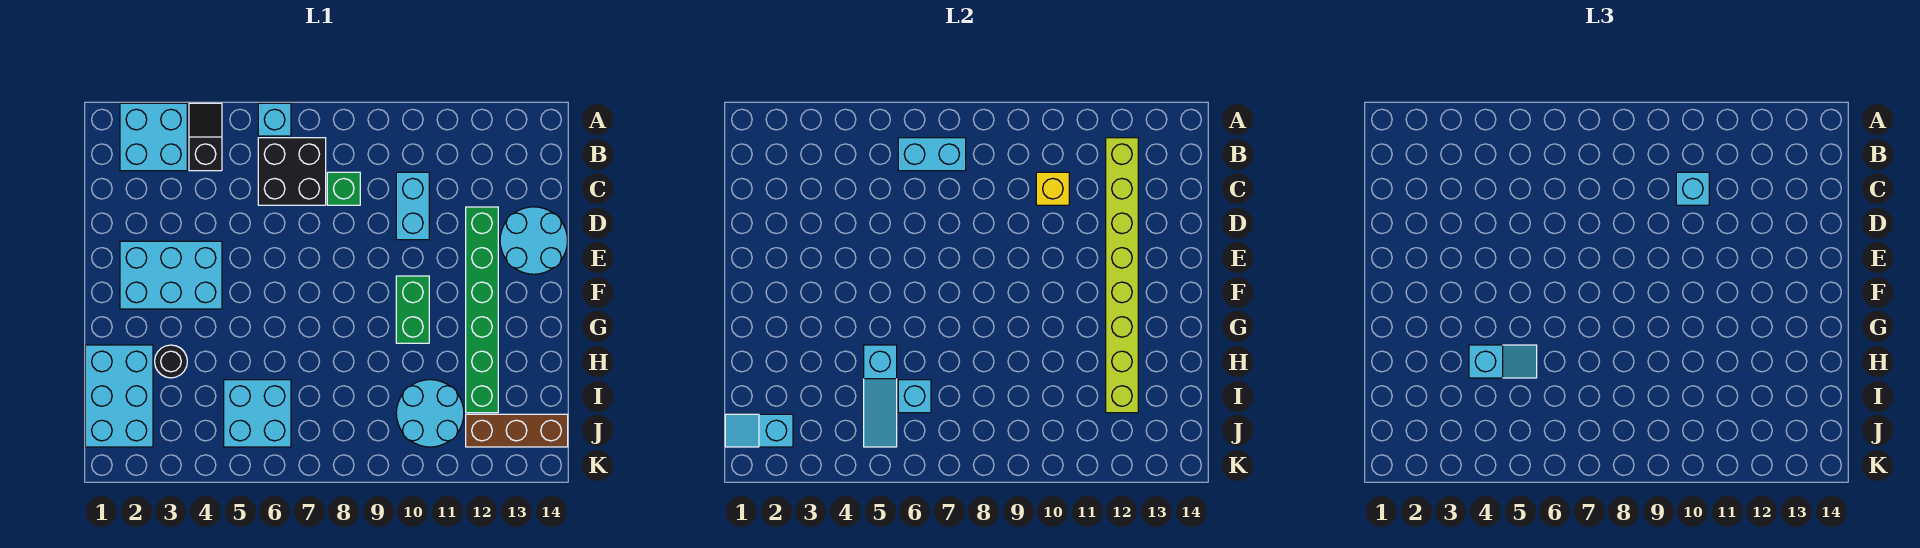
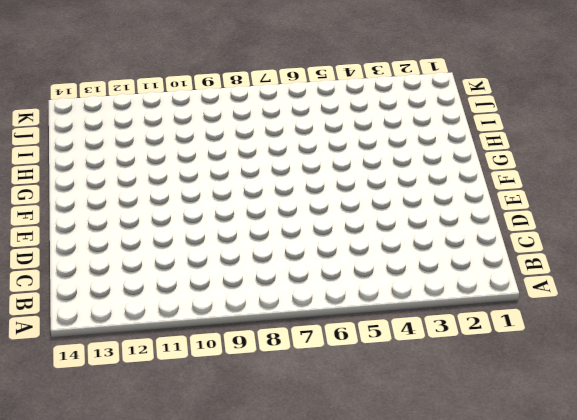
none -> cyan brick A2:B3 level 1
none -> black slope A4:B4 level 1 top B
none -> cyan brick A6 level 1

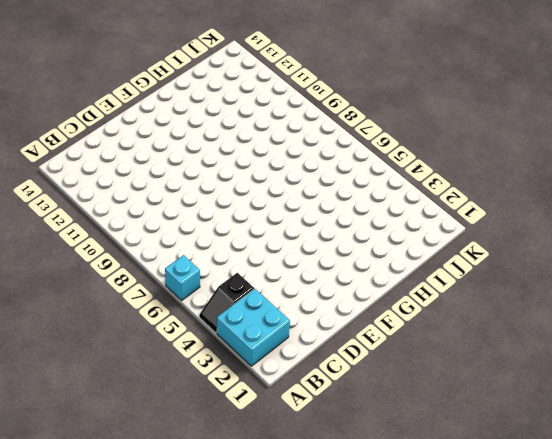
none -> black brick B6:C7 level 1
none -> green brick C8 level 1
none -> cyan brick C10:D10 level 1

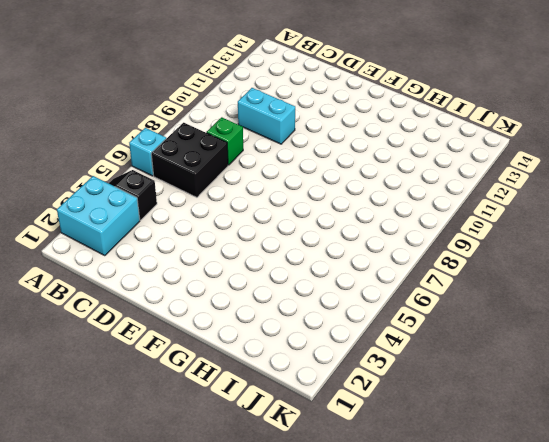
none -> green brick D12:I12 level 1
none -> cyan round brick D13:E14 level 1
none -> cyan brick E2:F4 level 1

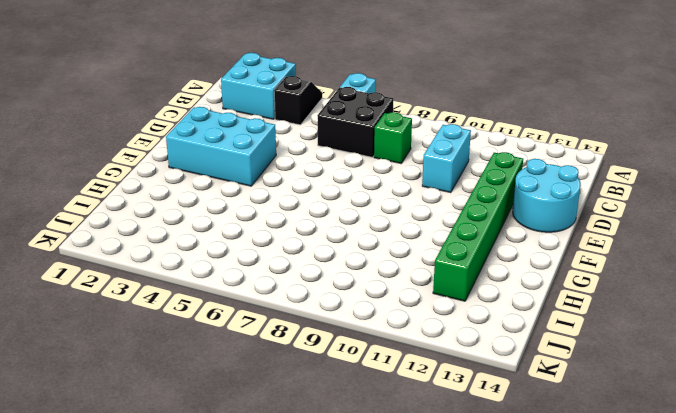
none -> green brick F10:G10 level 1
none -> cyan brick H1:J2 level 1
none -> black round brick H3 level 1

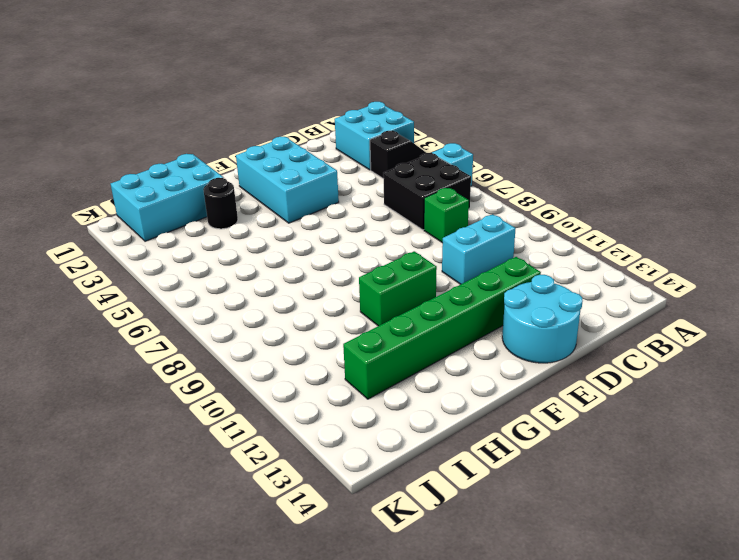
none -> cyan brick I5:J6 level 1
none -> cyan round brick I10:J11 level 1
none -> brown brick J12:J14 level 1

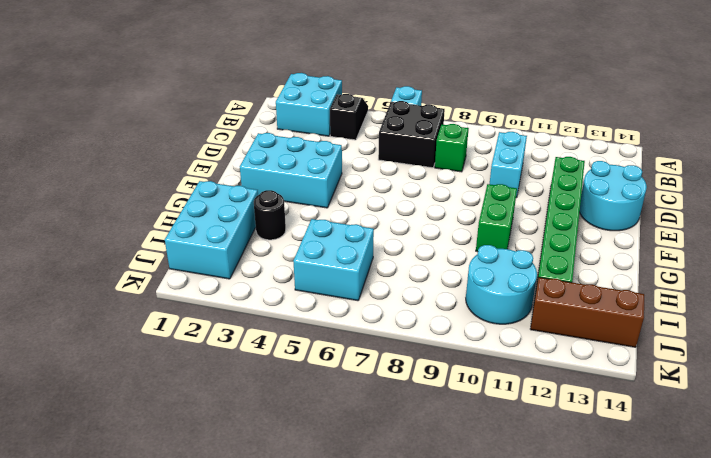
none -> cyan brick B6:B7 level 2
none -> lime brick B12:I12 level 2
none -> yellow brick C10 level 2

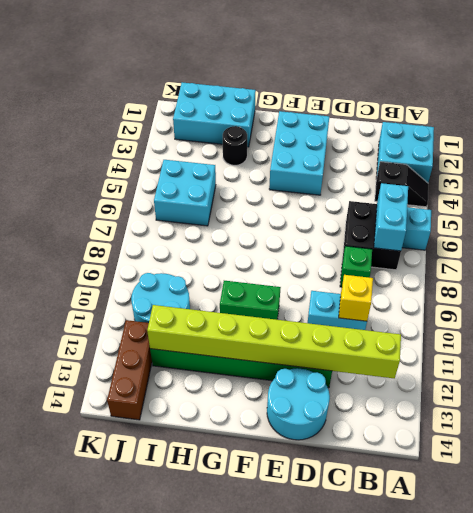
none -> cyan slope H5:J5 level 2 top H
none -> cyan brick I6 level 2
none -> cyan slope J1:J2 level 2 top 2

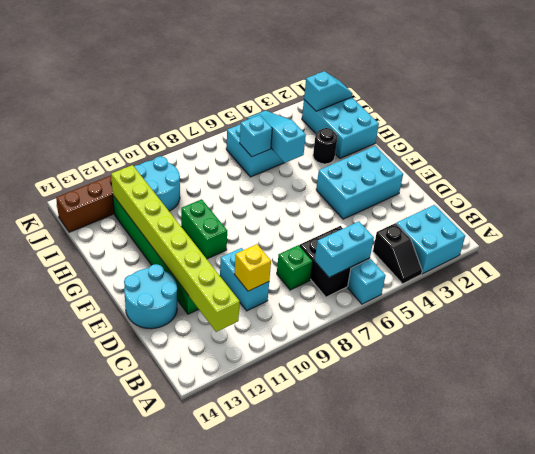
none -> cyan brick C10 level 3
none -> cyan slope H4:H5 level 3 top 4

